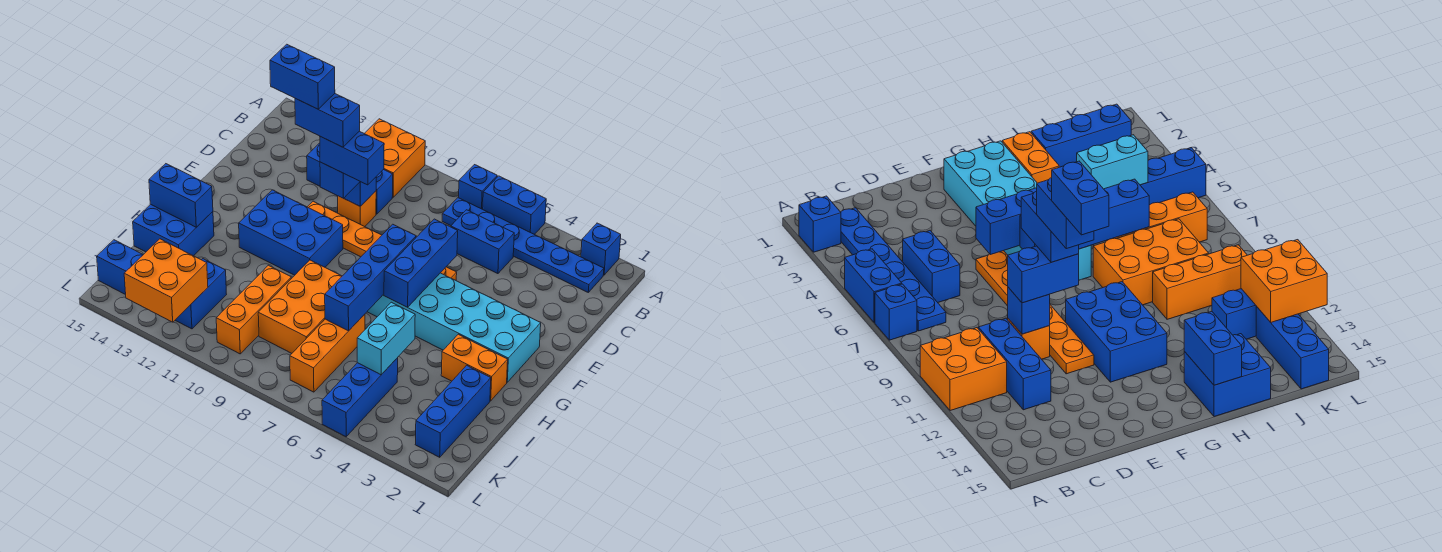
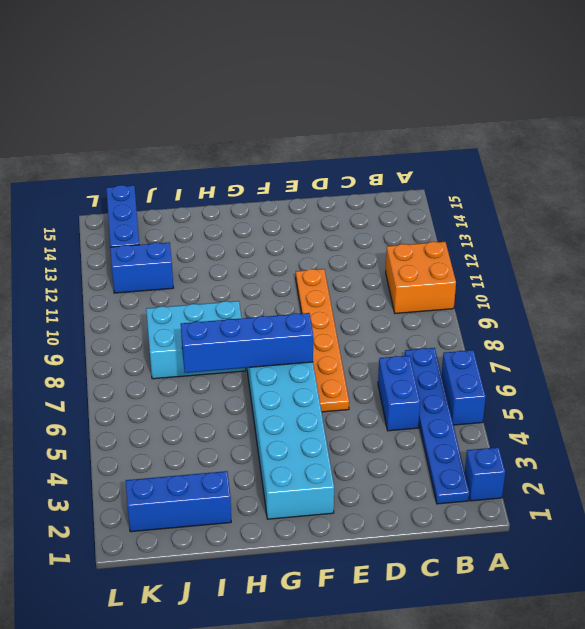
cyan brick H8:J9 level 1 -> orange brick H8:J9 level 1
none -> blue brick A7 level 1
none -> blue brick C10:C12 level 1
none -> orange brick D10 level 1
none -> blue brick F10:G12 level 1

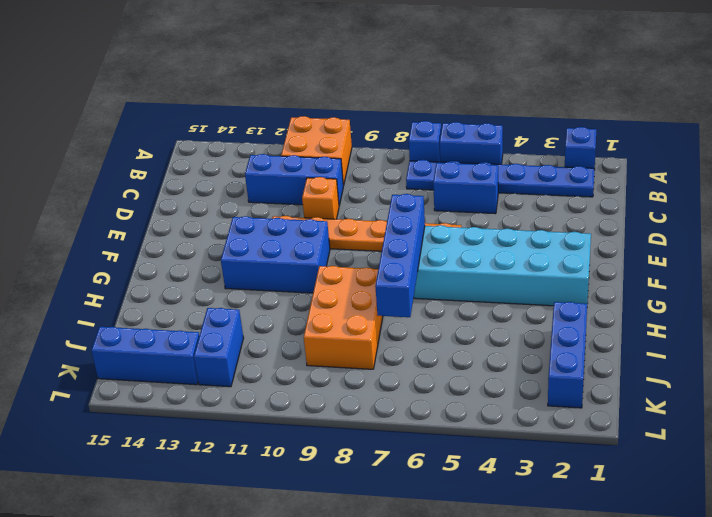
none -> orange brick H2:H3 level 1
none -> blue brick H14:I15 level 1
none -> orange brick I7:K7 level 1
none -> orange brick I10:K10 level 1

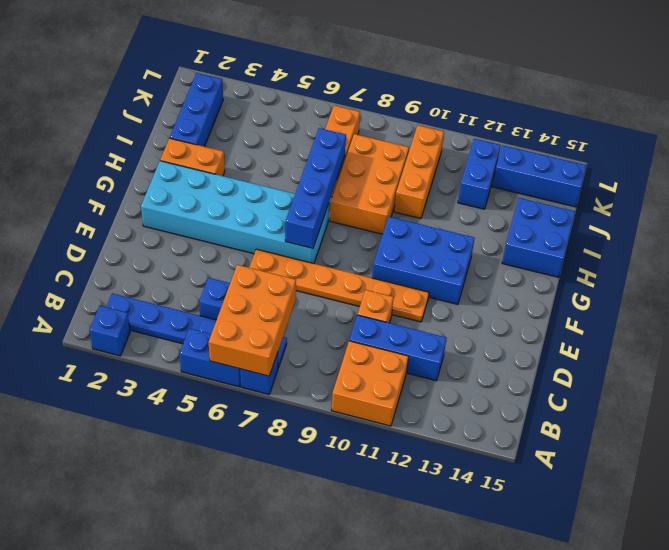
orange brick A6:C7 level 2 -> none
none -> blue brick J5:L5 level 1
none -> blue brick D10 level 2
none -> blue brick E6:G6 level 2
none -> blue brick H14:H15 level 2

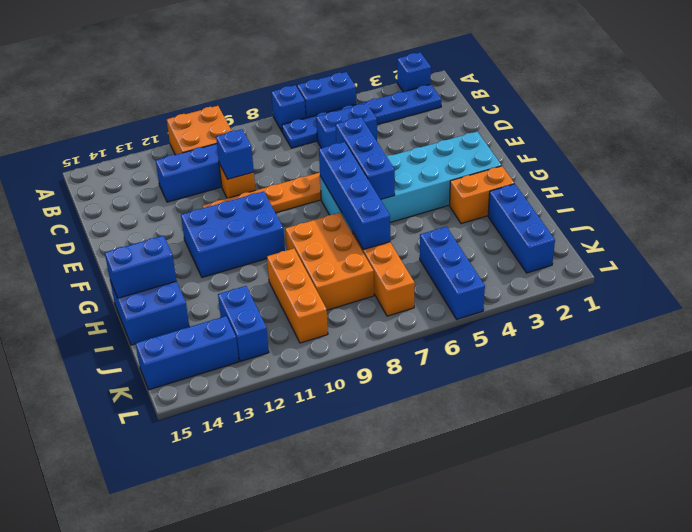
none -> cyan brick I5:J5 level 2
none -> orange brick K12:L13 level 2
none -> blue brick D10:E10 level 3
none -> blue brick E9:E10 level 4

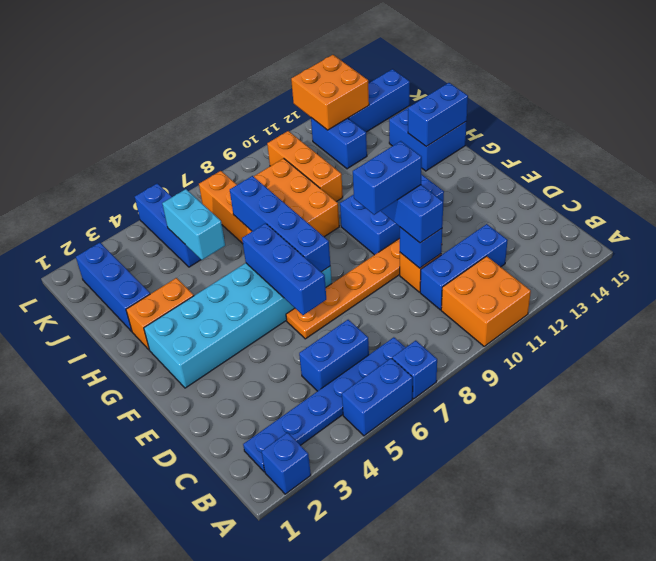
none -> blue brick E10:E11 level 5
none -> blue brick E11:E12 level 6

